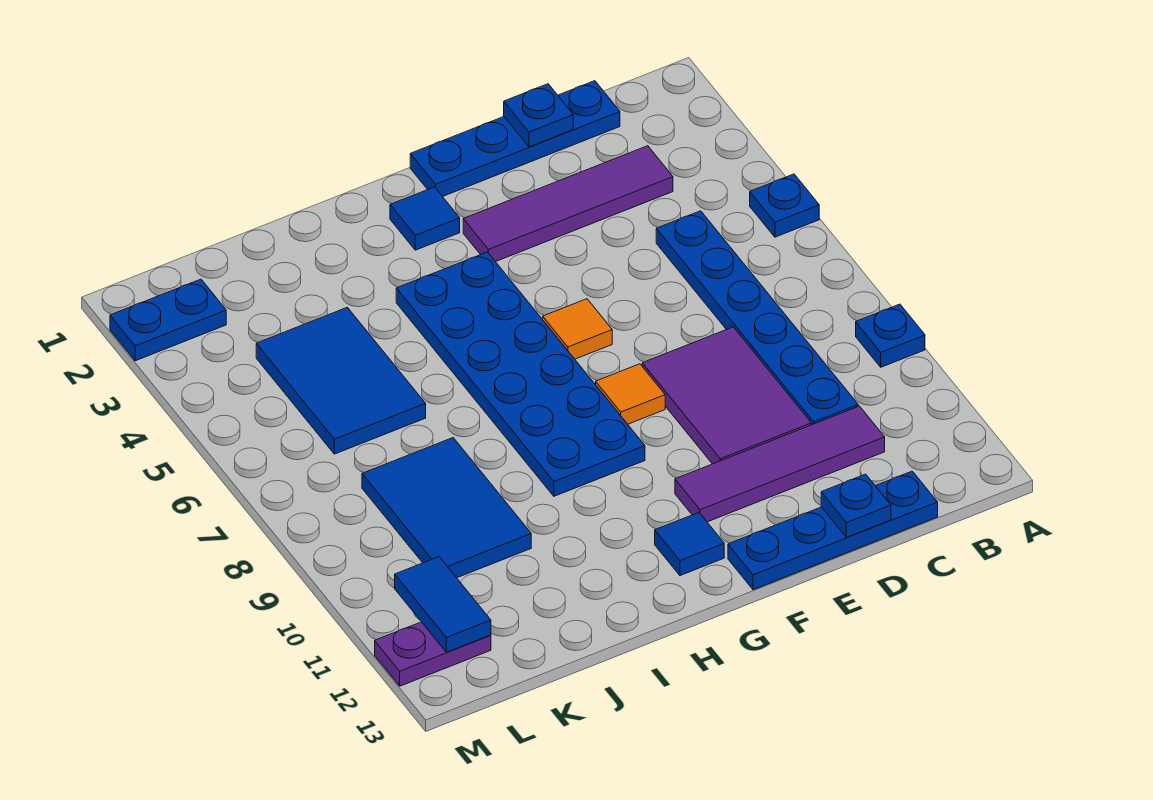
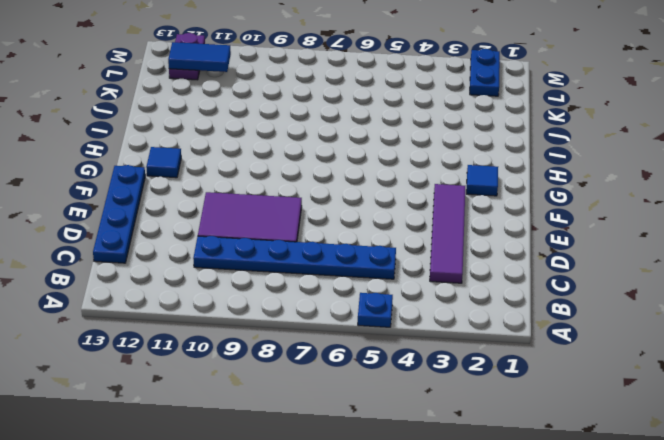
none -> blue plate A9 level 1
none -> blue plate C1:F1 level 1
none -> purple tile C11:F11 level 1

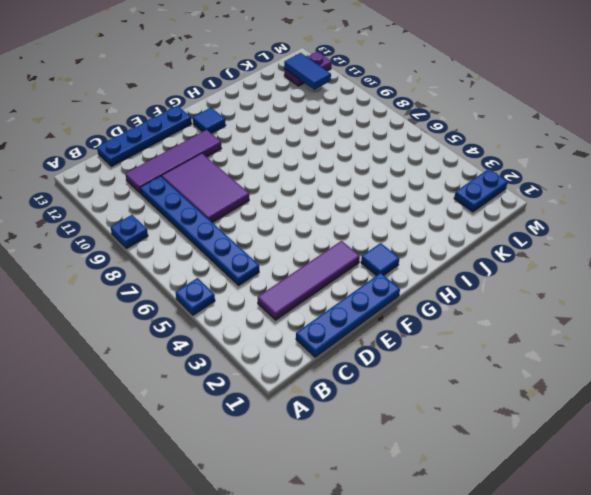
none -> orange tile F6 level 1
none -> orange tile F8 level 1
none -> blue plate G4:H9 level 1

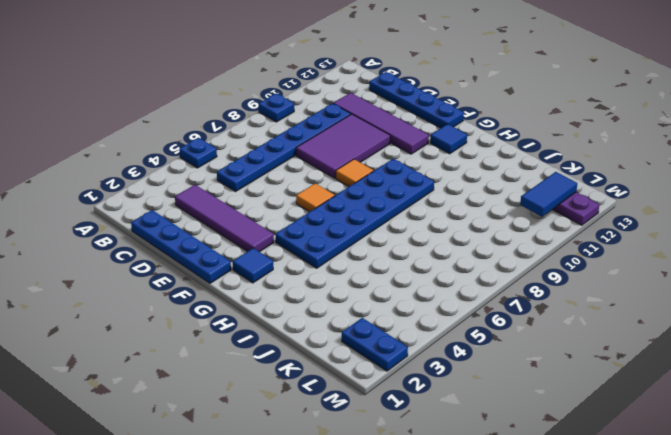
none -> blue tile J4:K6 level 1
none -> blue tile J8:K10 level 1
none -> blue plate D1 level 2

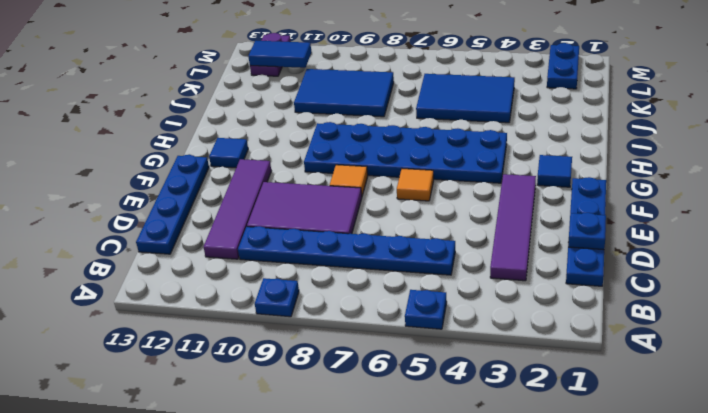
none -> blue plate D13 level 2

